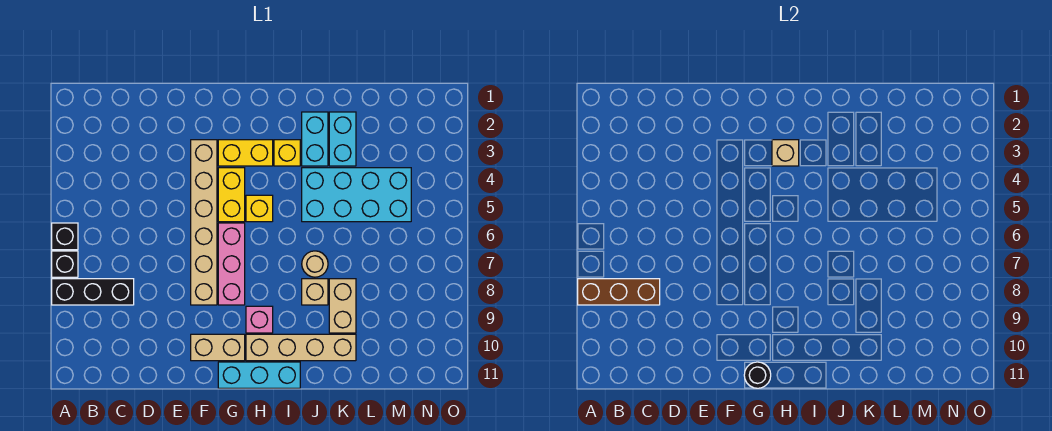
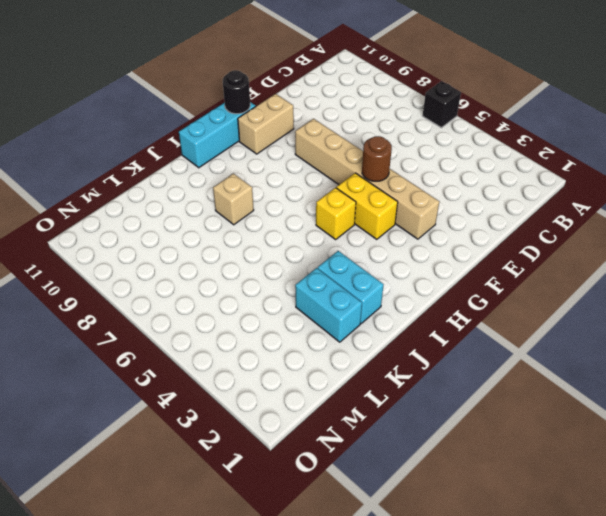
brown round brick F5 level 2 -> none
none -> black brick A7 level 1
none -> black brick A8:C8 level 1
none -> yellow brick G3:H3 level 1

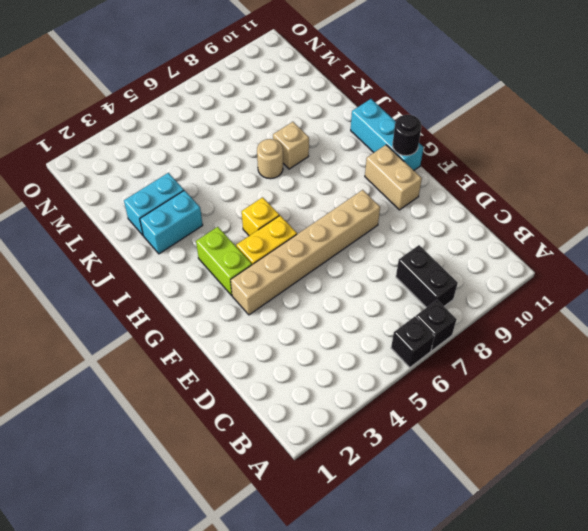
black brick B8:C8 level 1 -> black brick A8:C8 level 1
lime brick G3:H3 level 1 -> yellow brick G3:H3 level 1
none -> pink brick G6:G8 level 1
none -> pink brick H9 level 1
none -> tan brick H10:K10 level 1

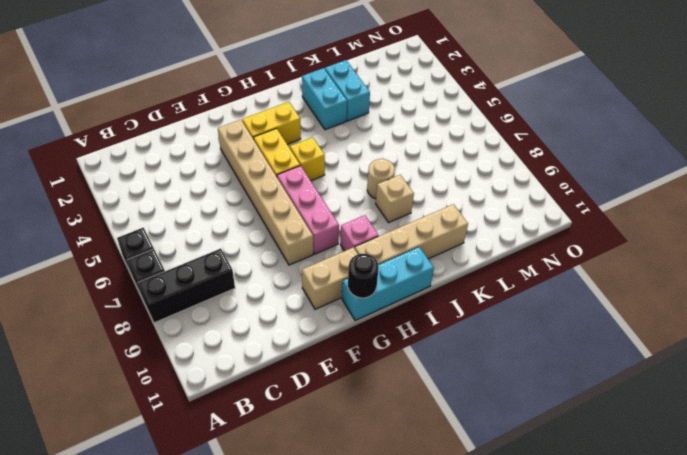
none -> yellow brick I3 level 1
none -> cyan brick J4:M5 level 1
none -> tan brick K8:K9 level 1

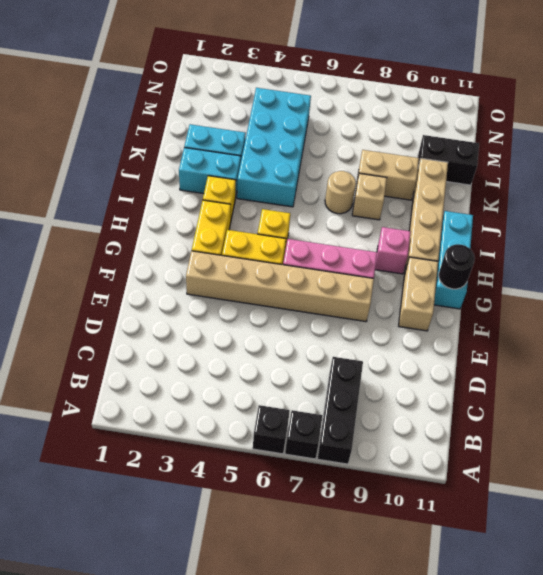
black brick L10:L11 level 1 -> none
none -> brown brick A8:C8 level 2
none -> tan brick H3 level 2

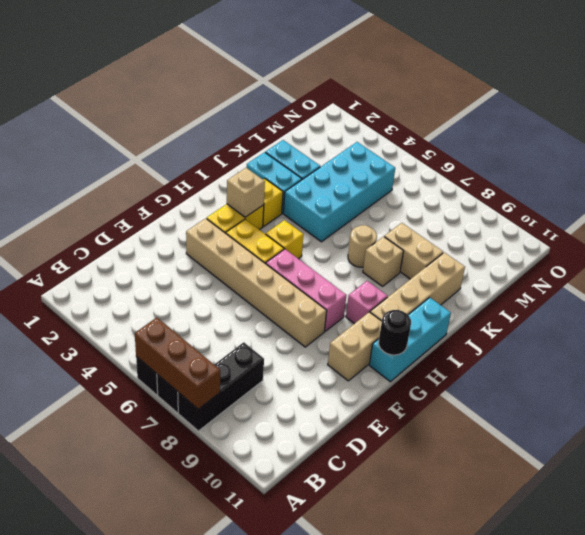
brown brick A6:A8 level 2 -> brown brick A8:C8 level 2

